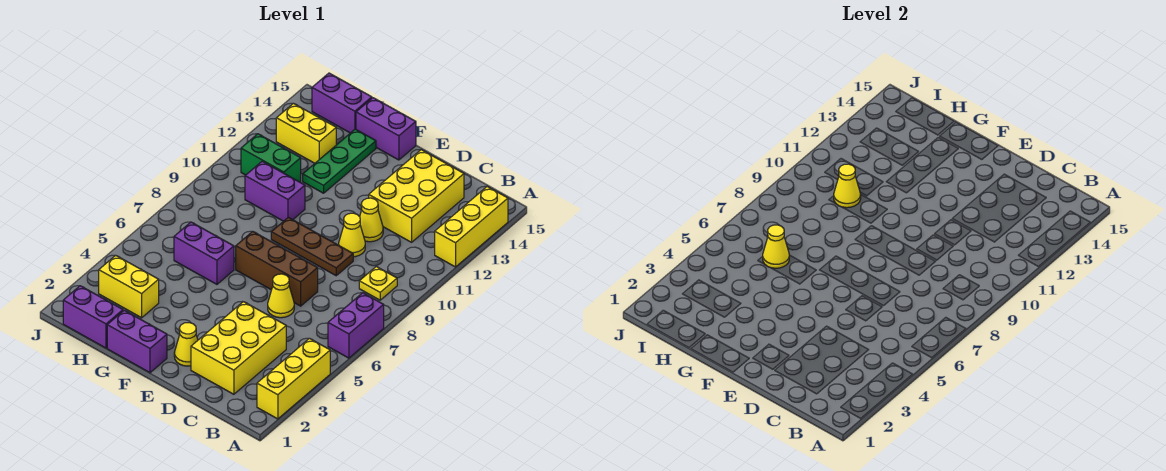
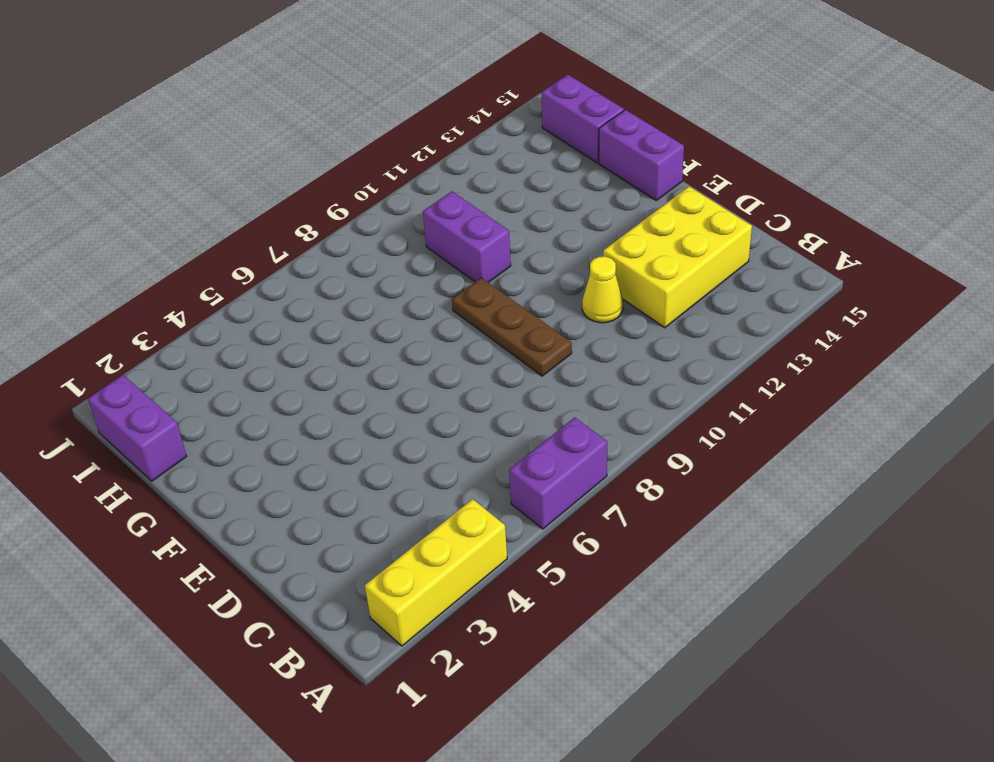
none -> yellow brick A12:A14 level 1
none -> yellow plate B9 level 1
none -> yellow brick C2:D4 level 1

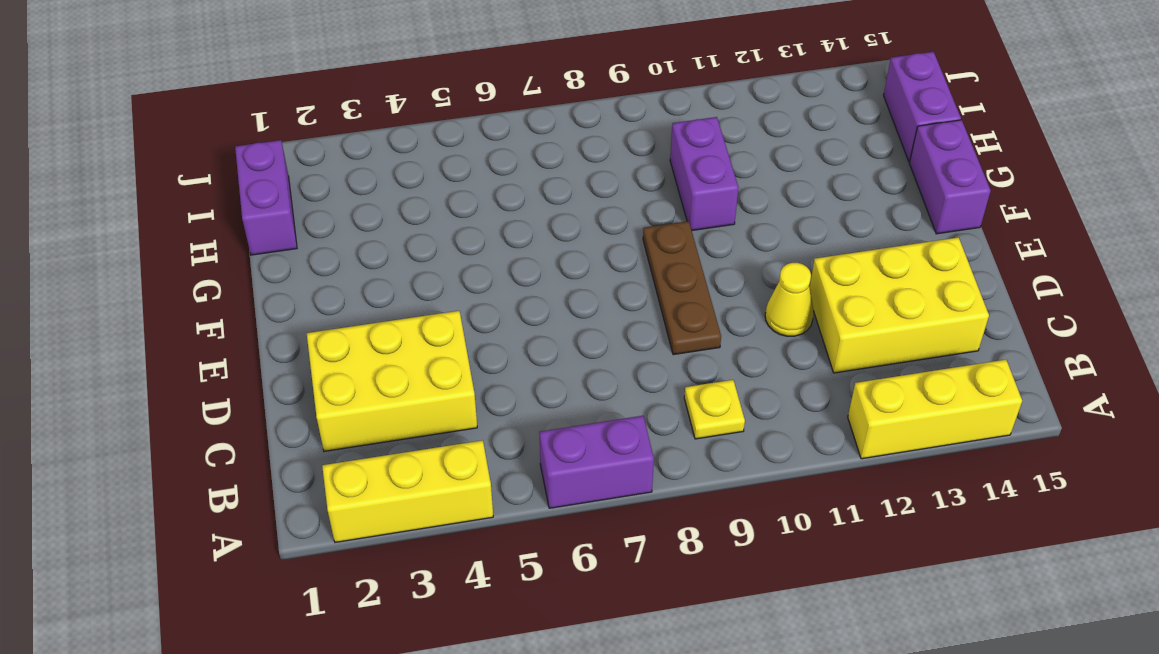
none -> yellow cone D6 level 1
none -> brown brick D7:F7 level 1
none -> yellow cone D10 level 1

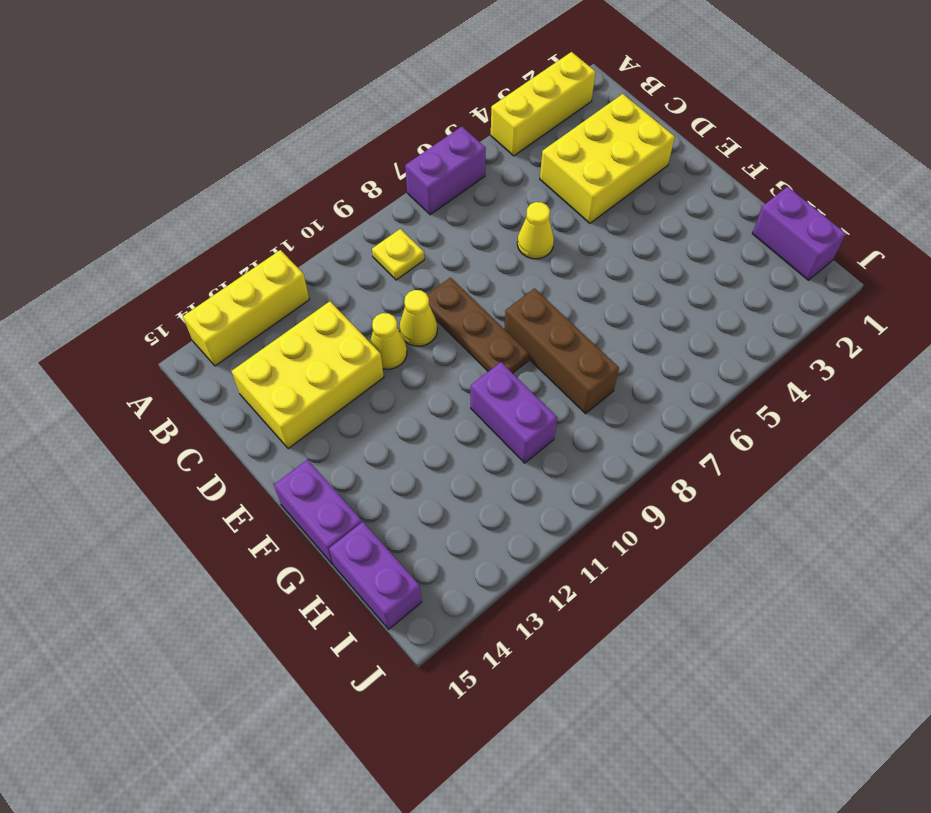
brown brick F8:H8 level 1 -> brown brick D7:F7 level 1
none -> yellow cone E2 level 1
none -> purple brick F1:G1 level 1
none -> purple brick G6:H6 level 1

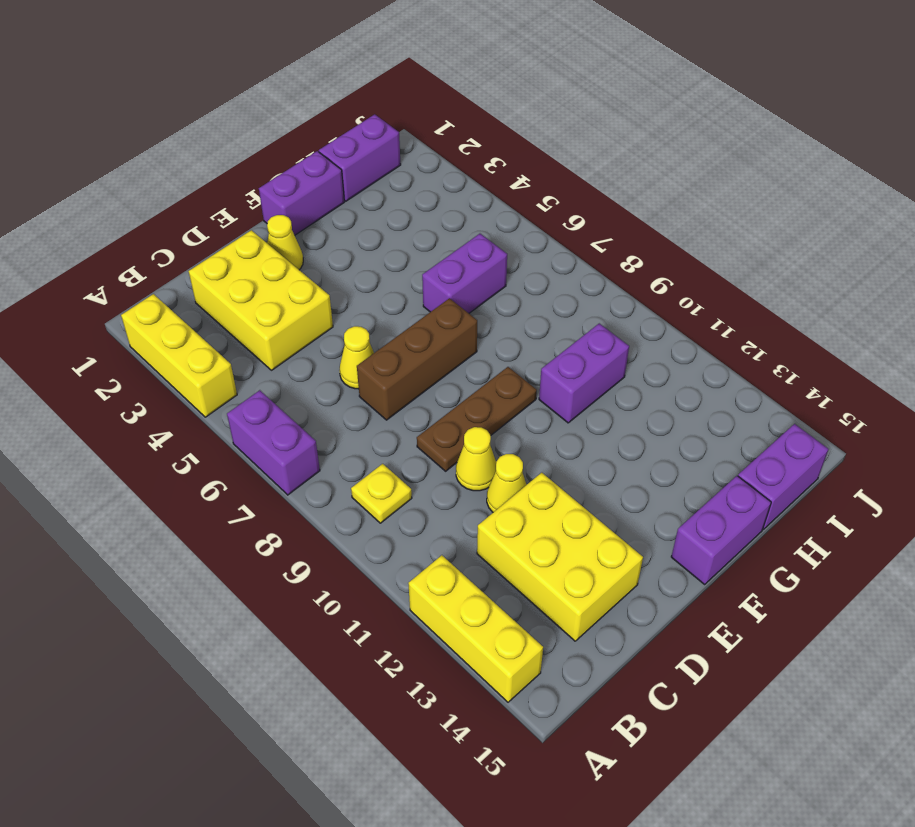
none -> green plate G12:G14 level 1
none -> yellow brick H3:I3 level 1
none -> green brick H11:I11 level 1

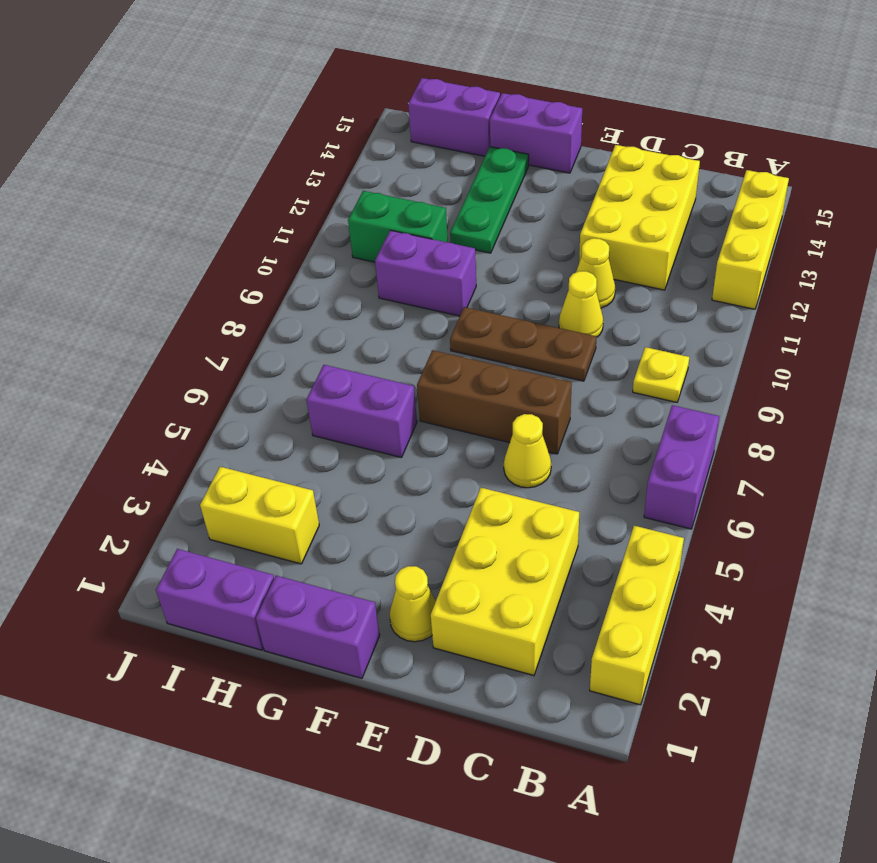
none -> yellow brick H13:I13 level 1
none -> yellow cone H6 level 2
none -> yellow cone H10 level 2

